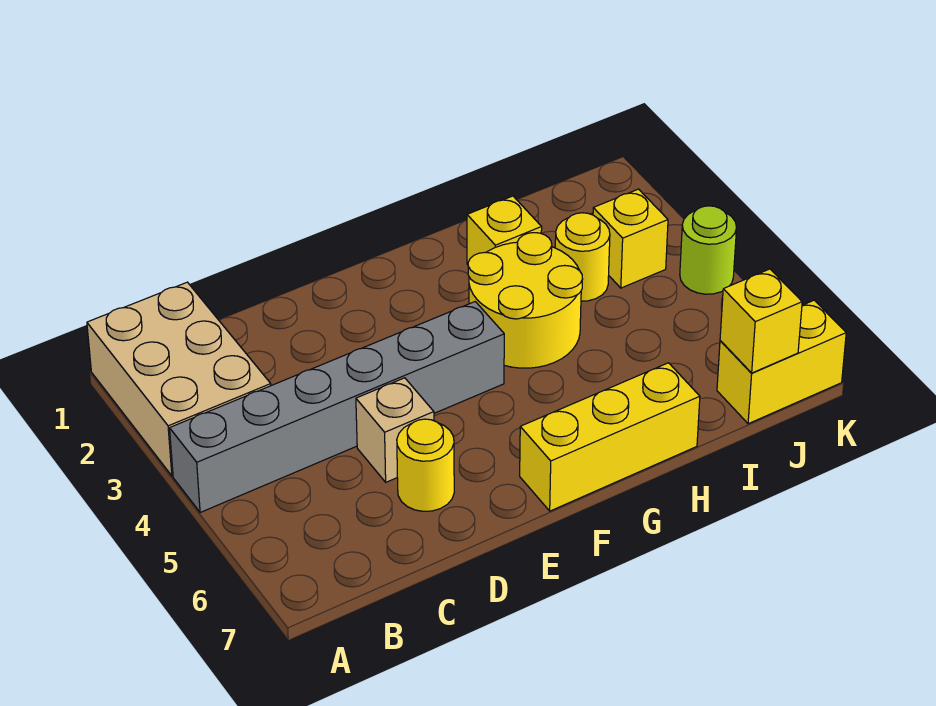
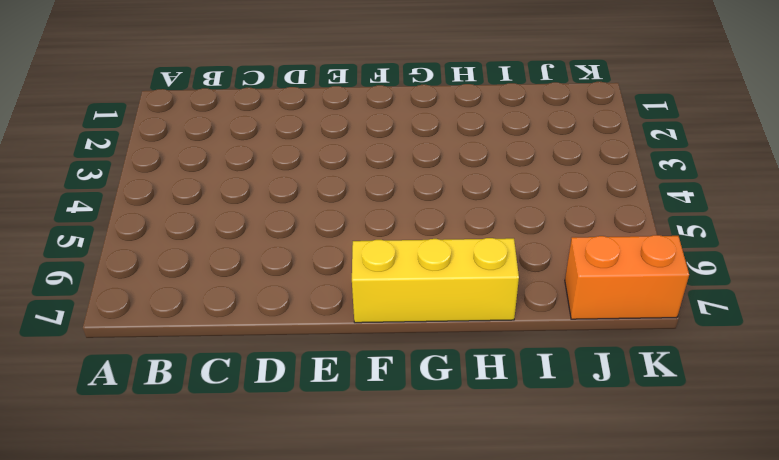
orange brick J7:K7 level 1 -> yellow brick J7:K7 level 1
none -> tan brick A1:B3 level 1
none -> grey brick A4:F4 level 1
none -> tan brick D5 level 1

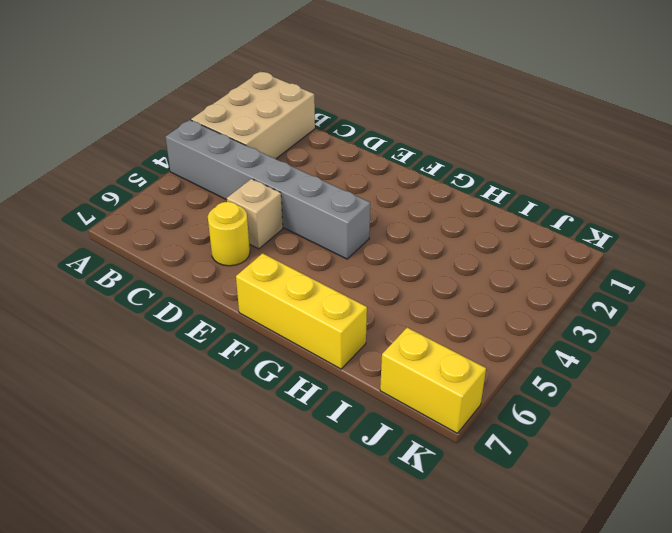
none -> yellow round brick G3:H4 level 1
none -> yellow brick H2 level 1
none -> yellow round brick I3 level 1

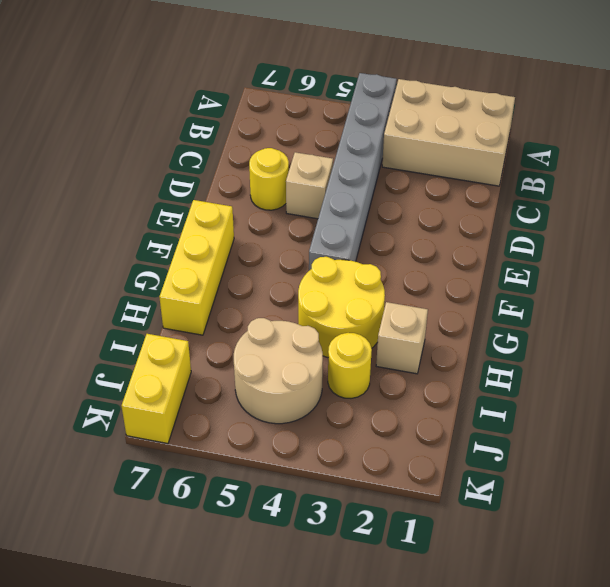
tan brick H2 level 1 -> yellow brick H2 level 1
tan round brick I4:J5 level 1 -> none
none -> yellow brick J3 level 1
none -> lime round brick K4 level 1
none -> yellow brick J7 level 2

